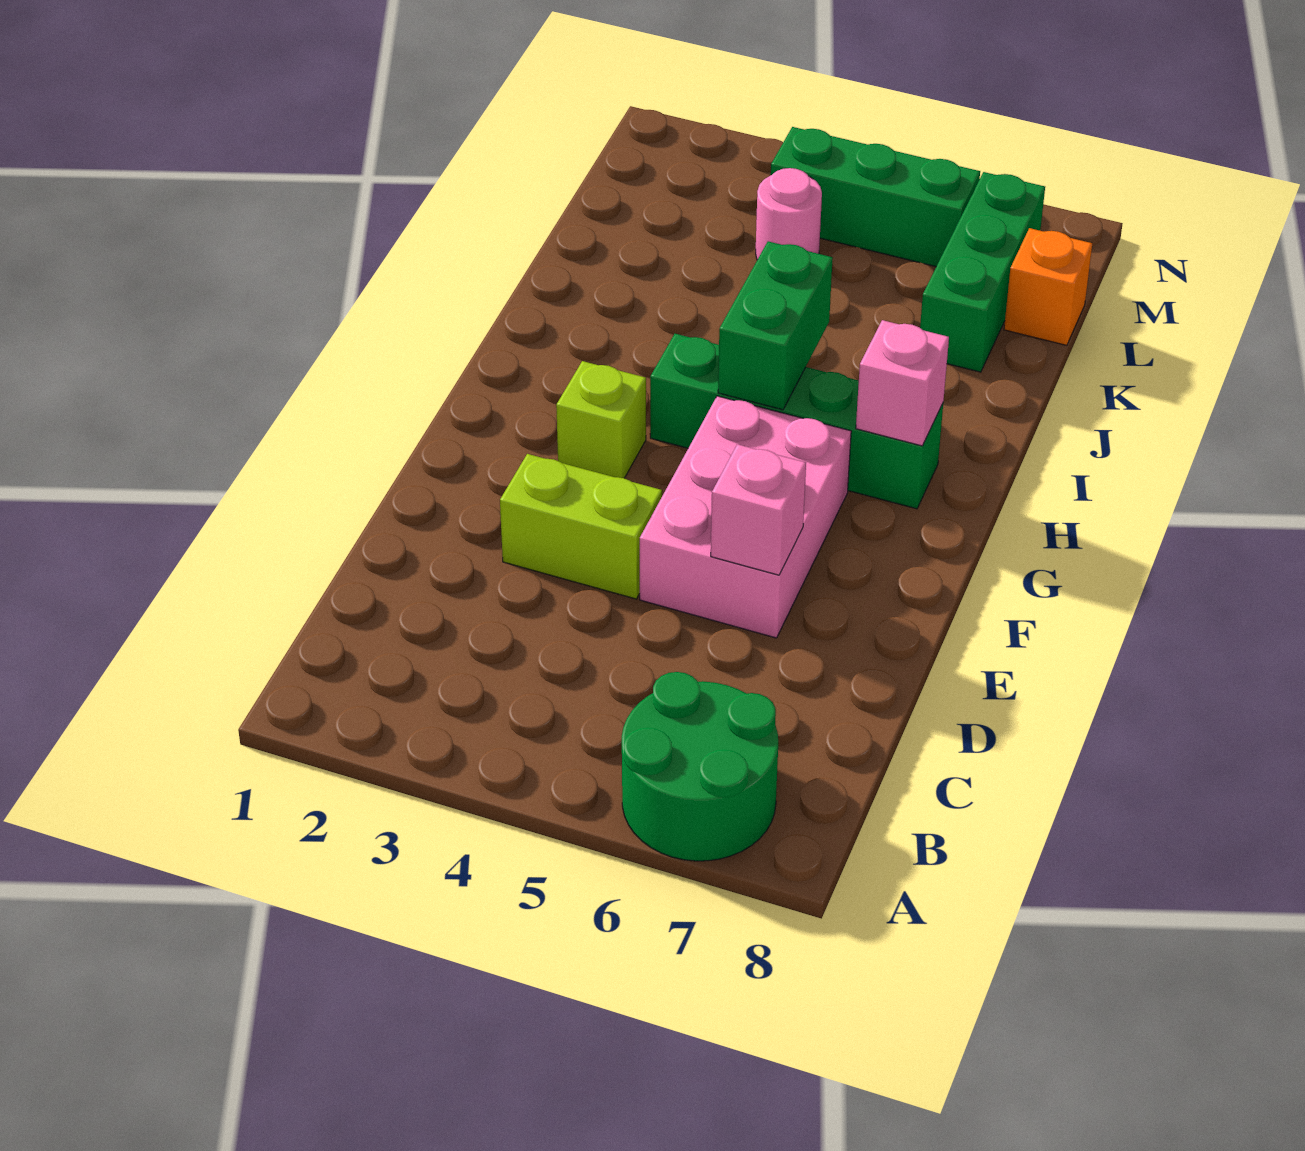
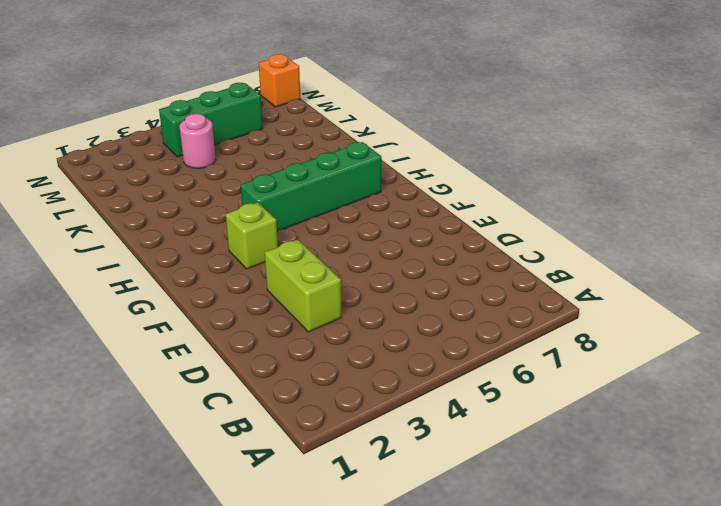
lime brick D3:E3 level 1 -> lime brick E3:E4 level 1
orange brick N8 level 1 -> orange brick L8 level 1
none -> green round brick A6:B7 level 1
none -> pink brick E5:G6 level 1
none -> green brick K7:M7 level 1

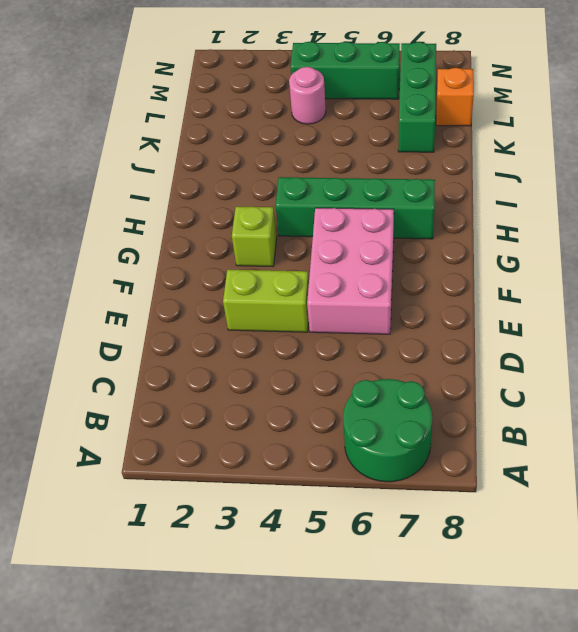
none -> pink brick E6 level 2
none -> green brick H5:I5 level 2
none -> pink brick H7 level 2

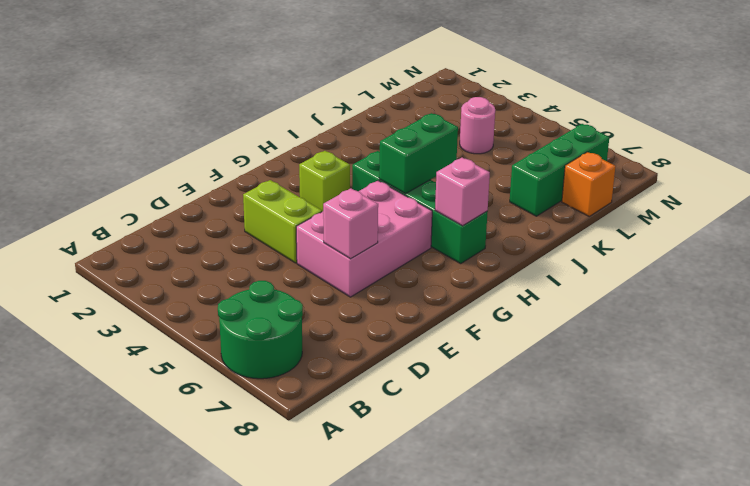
none -> green brick M4:M6 level 1

